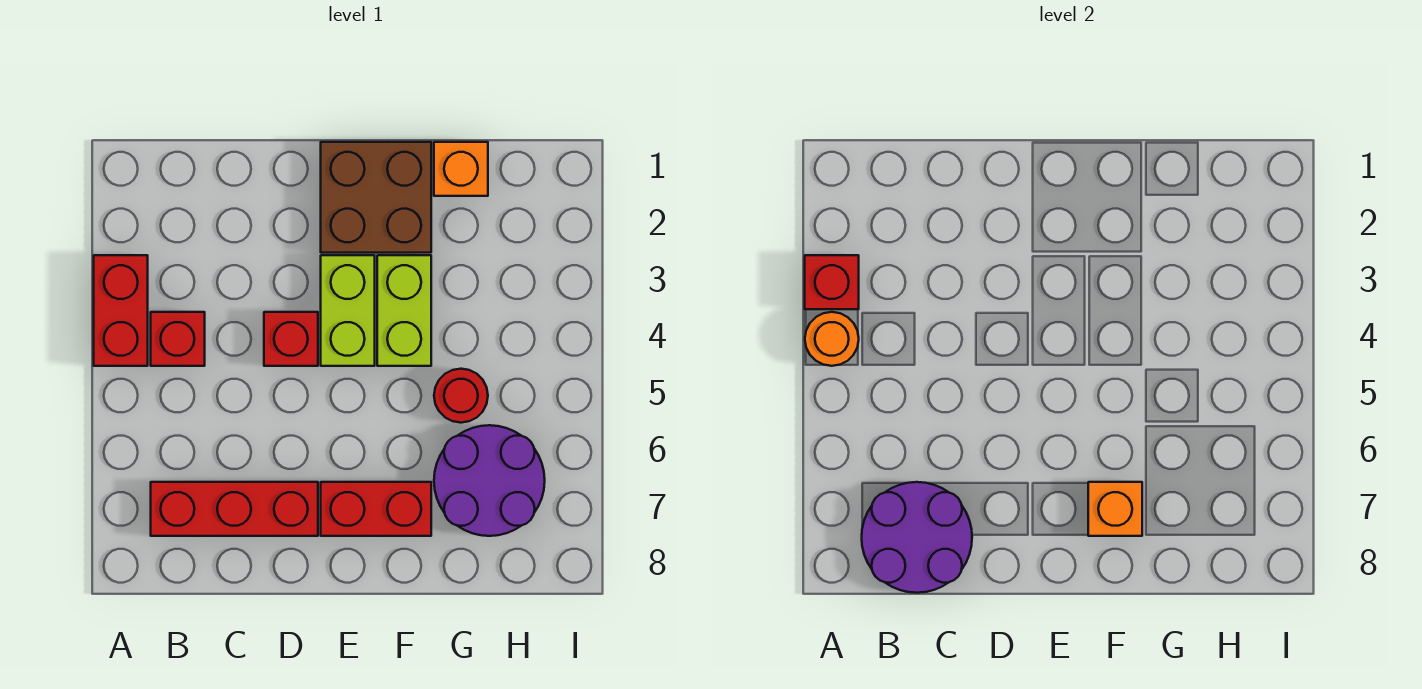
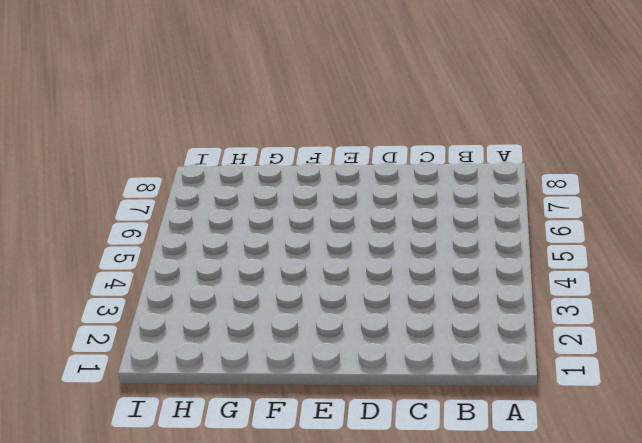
none -> red brick A3:A4 level 1
none -> red brick B4 level 1
none -> red brick B7:D7 level 1

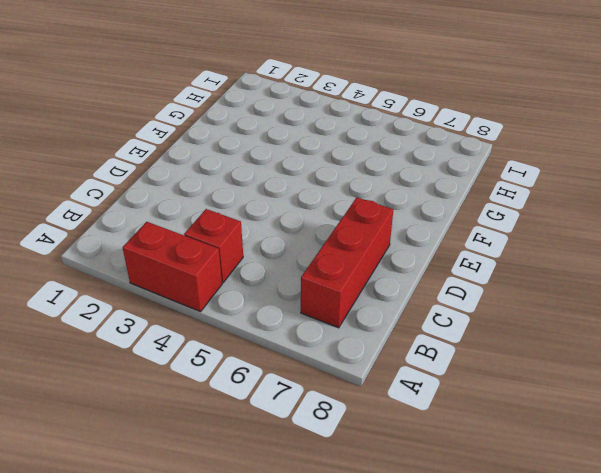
none -> red brick D4 level 1
none -> brown brick E1:F2 level 1
none -> lime brick E3:E4 level 1

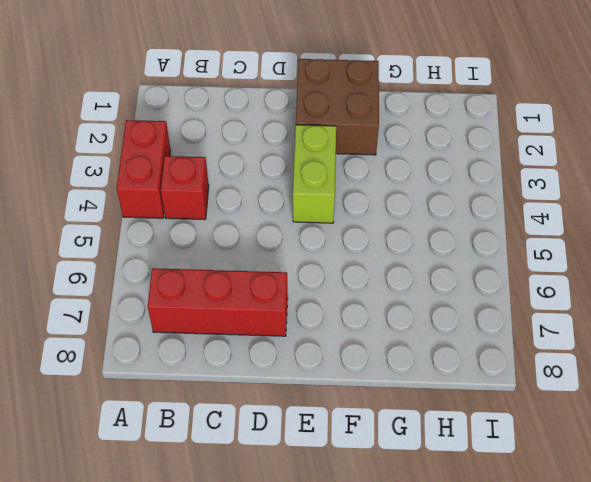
none -> red brick D4 level 1
none -> red brick E7:F7 level 1
none -> lime brick F3:F4 level 1

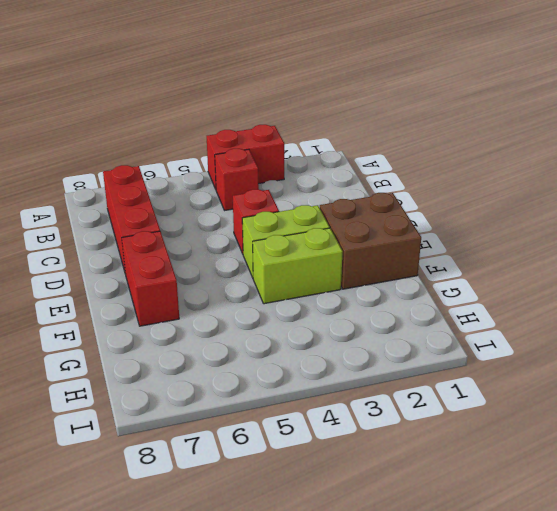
none -> orange brick G1 level 1
none -> red round brick G5 level 1
none -> purple round brick G6:H7 level 1

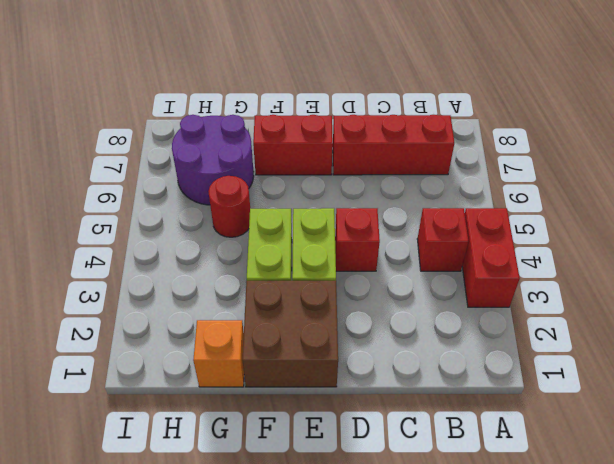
none -> red brick A3 level 2
none -> orange round brick A4 level 2
none -> purple round brick B7:C8 level 2

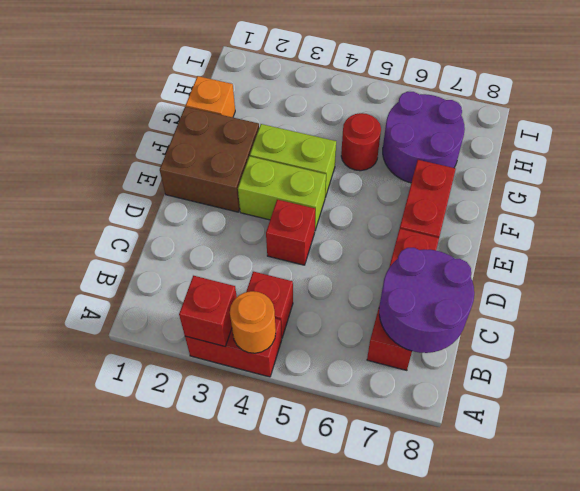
none -> orange brick F7 level 2

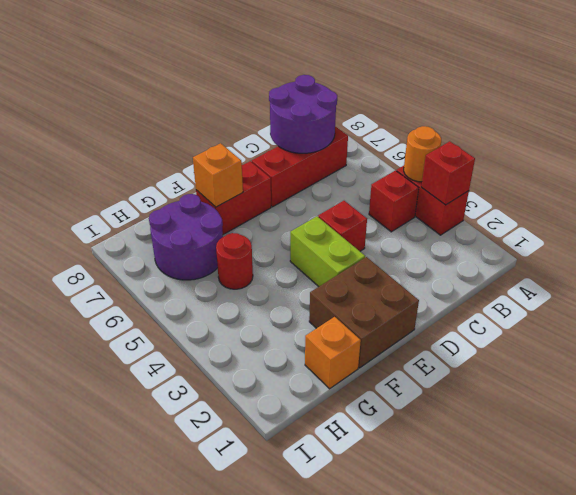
none -> lime brick F3:F4 level 1

